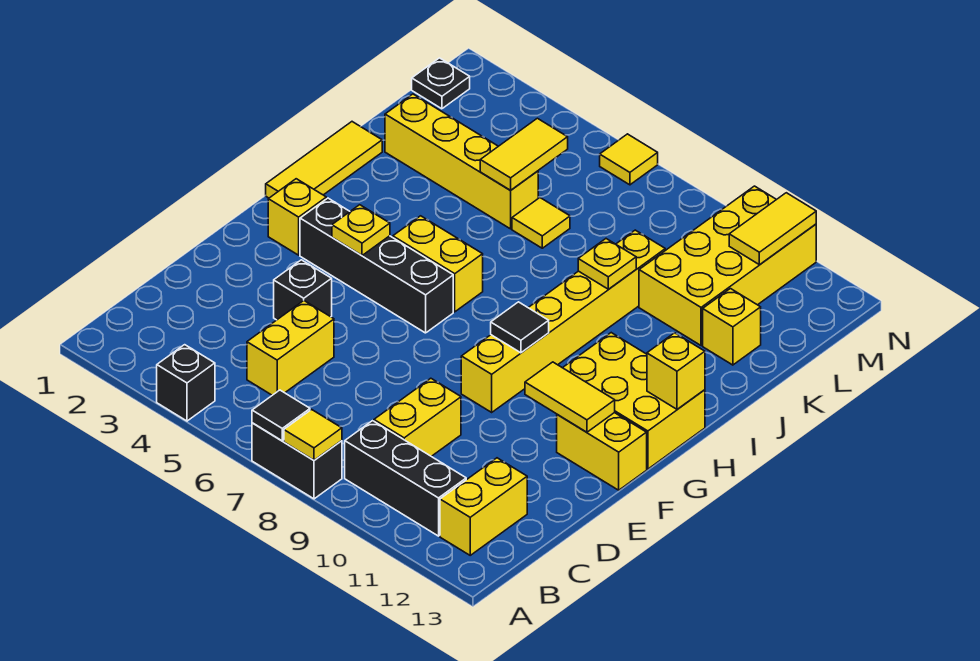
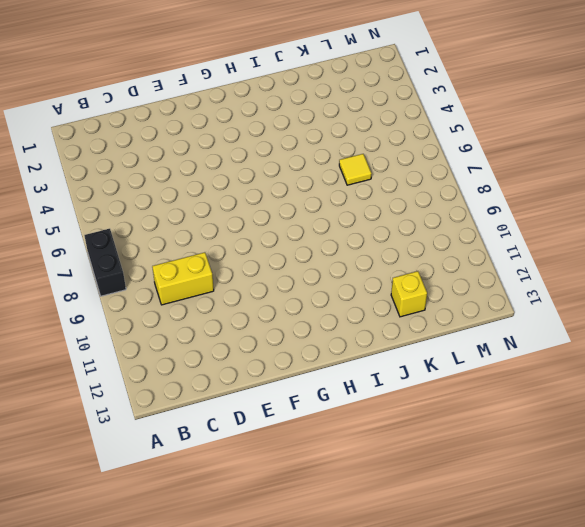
none -> black brick A4 level 1
none -> black brick B9:B11 level 1
none -> yellow brick B12:C12 level 1

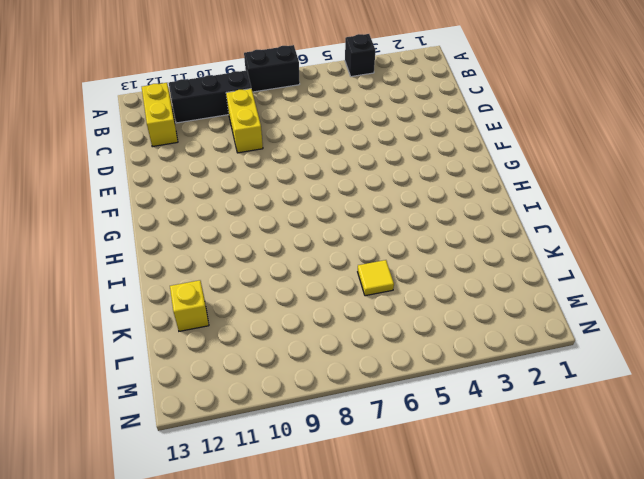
none -> yellow brick C5:D5 level 1
none -> black brick E4 level 1
none -> yellow brick F9:K9 level 1

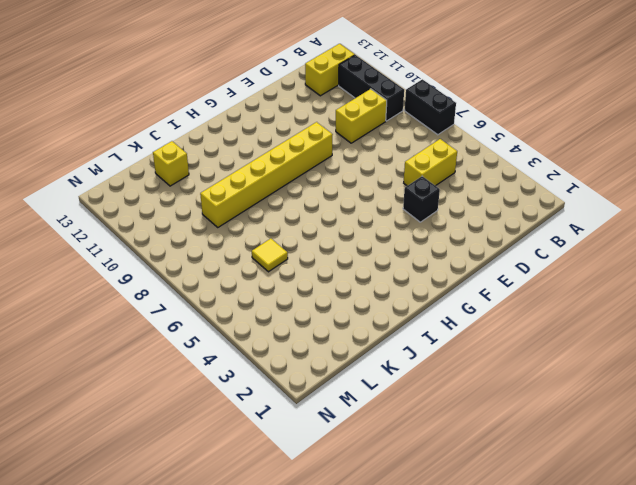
none -> black brick A4 level 1
none -> yellow brick F12:F13 level 1
none -> yellow brick G2 level 1

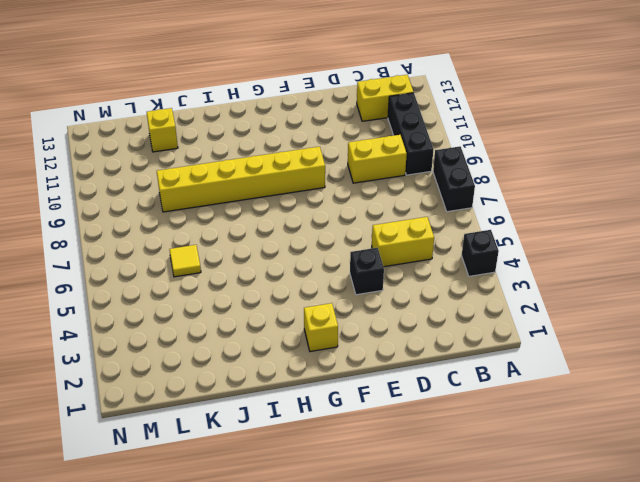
none -> yellow brick F12:F13 level 1
none -> black brick G3:G6 level 1
none -> yellow brick G11:H13 level 1

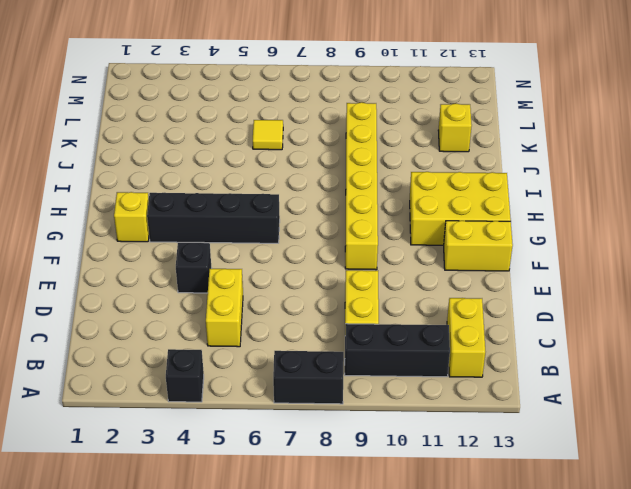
none -> yellow tile H1:J1 level 1
none -> yellow brick H5:H6 level 1
none -> yellow brick K2:K5 level 1

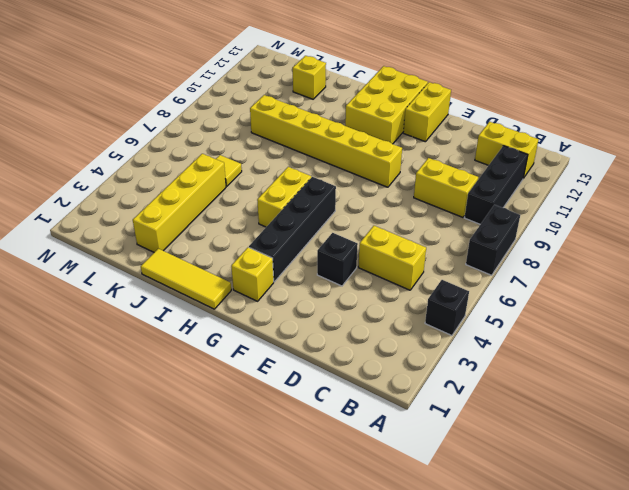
none -> yellow brick K10:N11 level 1
none -> black plate M1 level 1
none -> yellow tile N6 level 1

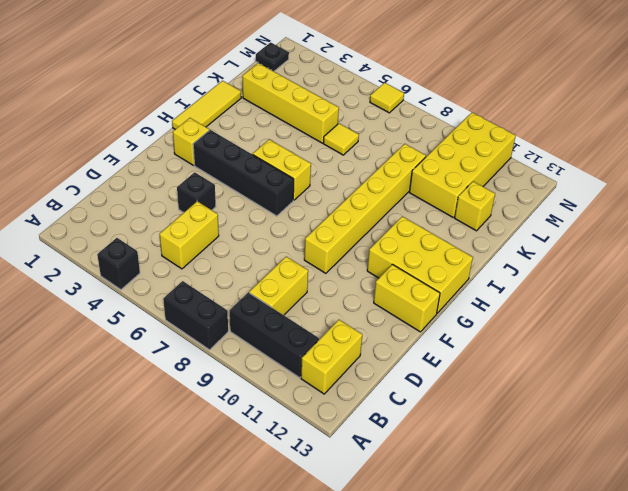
none -> black tile A7 level 2
none -> yellow tile A8 level 2
none -> yellow tile F11:F12 level 2

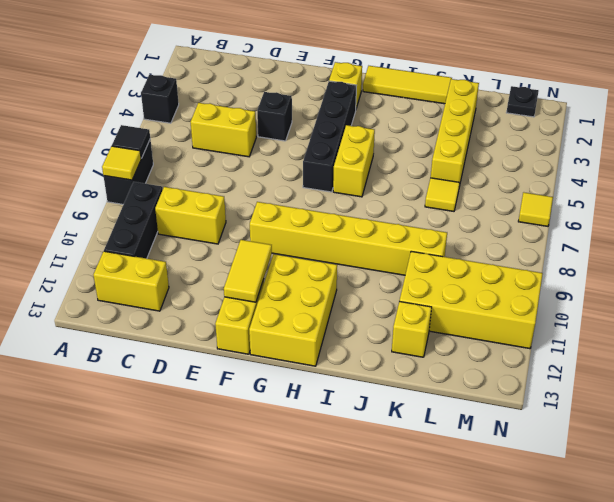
none -> yellow plate G4 level 2
none -> black tile G9 level 2
none -> yellow brick H13 level 2

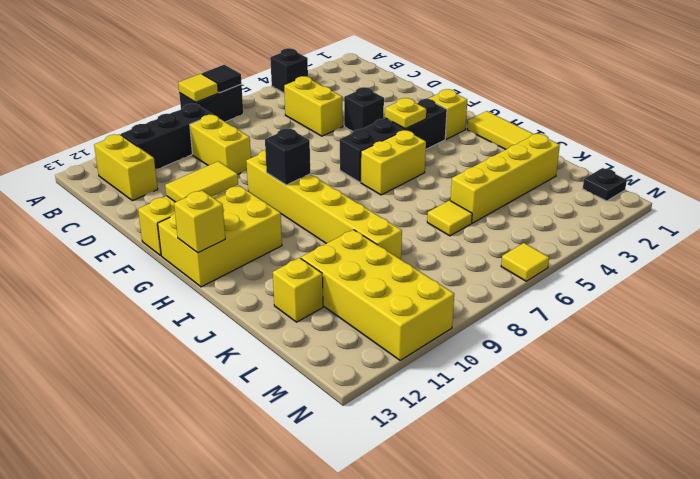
black brick G9 level 2 -> black tile G9 level 2
none -> yellow plate J9 level 2
none -> yellow tile K5:L5 level 2
none -> yellow tile M11:N11 level 2

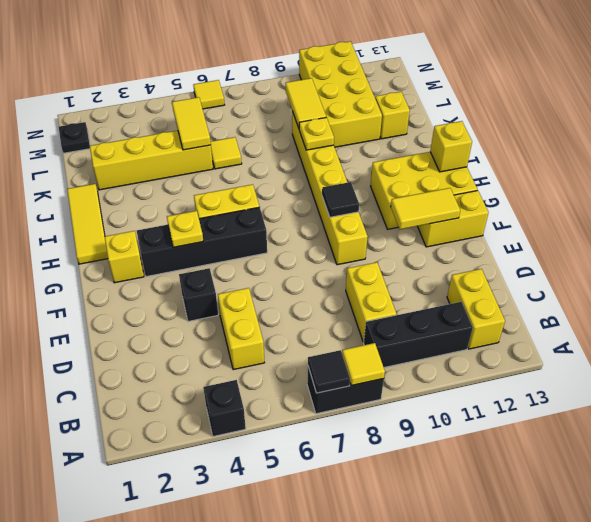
yellow tile K9:L9 level 2 -> yellow tile M11:N11 level 2

